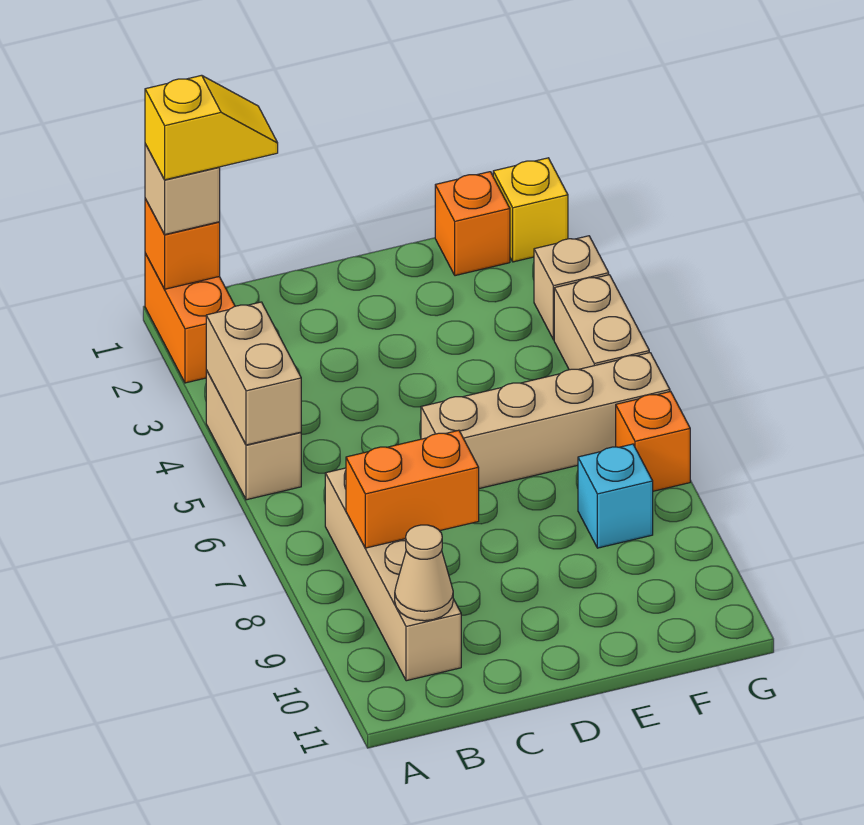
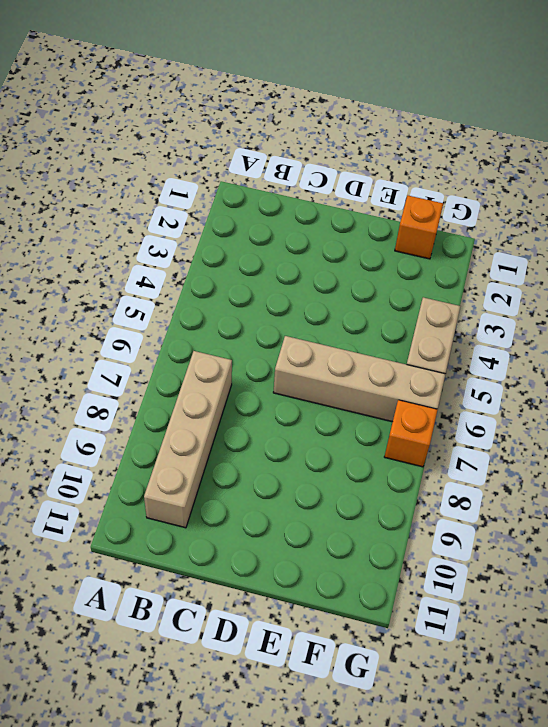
none -> orange brick A1:A2 level 1
none -> tan brick A4:A5 level 1
none -> cyan brick F8 level 1

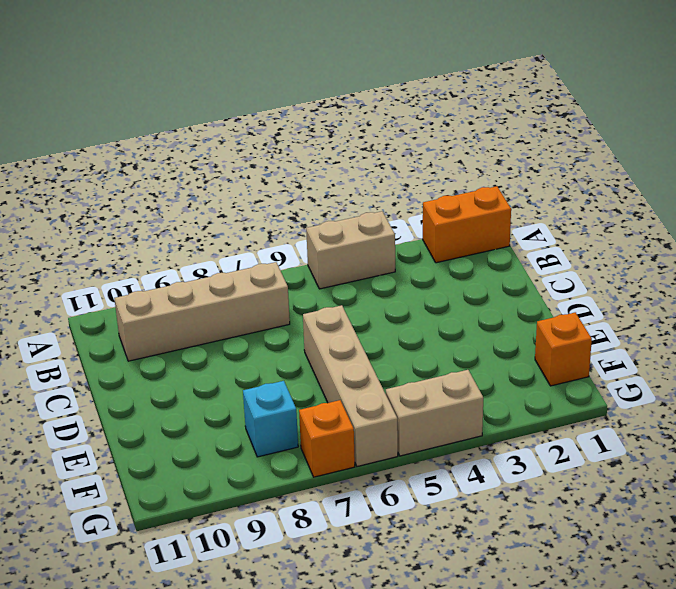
none -> yellow brick G1 level 1
none -> tan brick G3 level 1
none -> orange brick A1 level 2

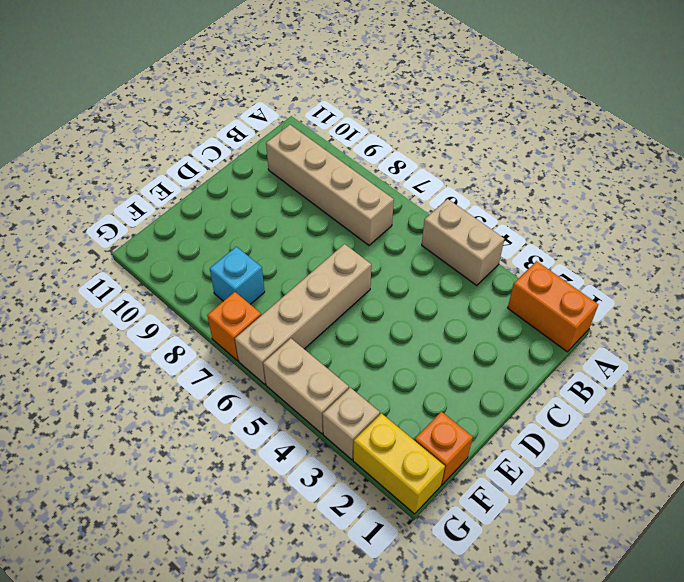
yellow brick G1:G2 level 1 -> yellow brick G1 level 1
none -> orange brick A1 level 2
none -> tan brick A4:A5 level 2
none -> orange brick B8:C8 level 2

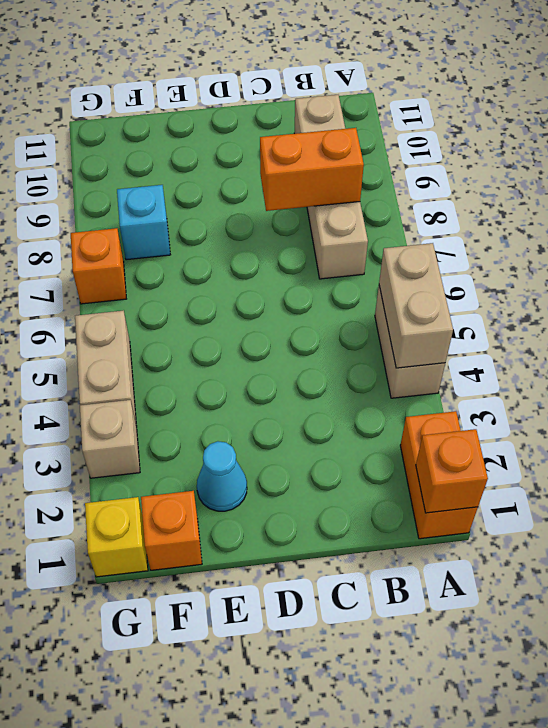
cyan cone E2 level 1 -> none
none -> tan brick D6:G6 level 1
none -> tan cone B10 level 2
none -> tan brick A1 level 3

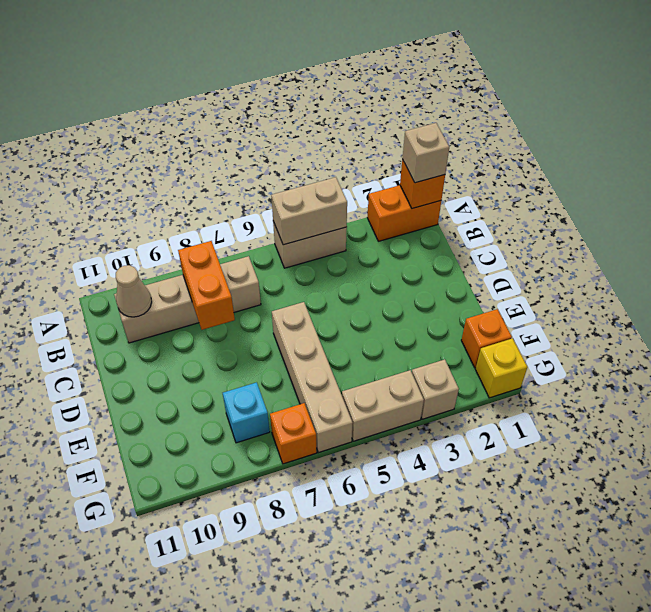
none -> yellow slope A1:B1 level 4 top A

